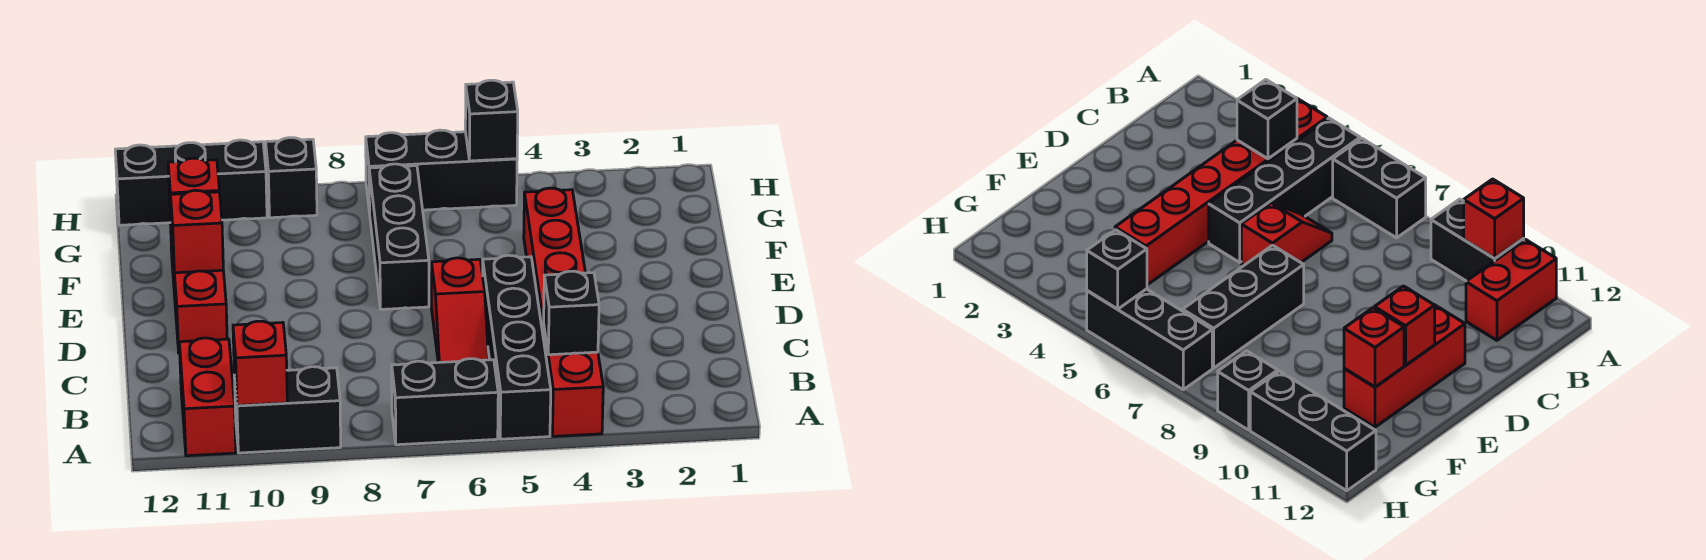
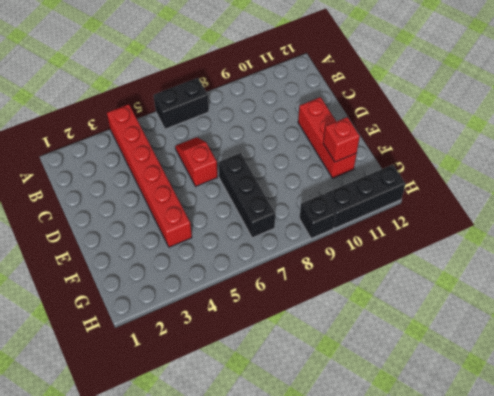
none -> black brick A5:D5 level 1
none -> black brick A9:A10 level 1
none -> red brick A11:B11 level 1

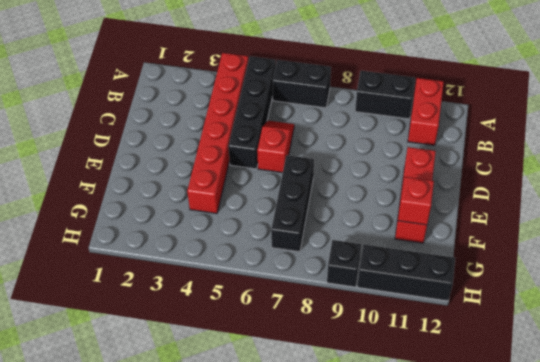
none -> black brick H5:H7 level 1
none -> red brick A10 level 2
none -> black brick B4 level 2

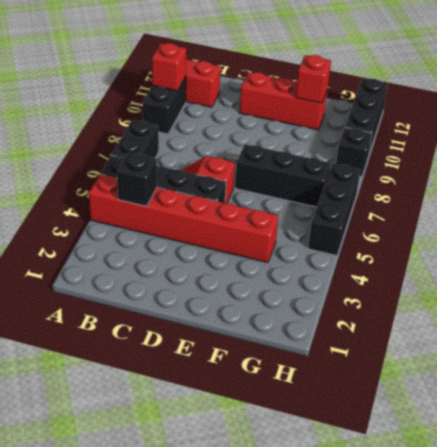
none -> red brick E11 level 2
none -> black brick H5 level 2

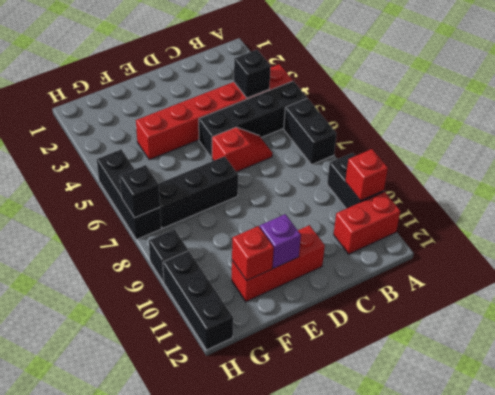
purple brick E11 level 2 -> red brick E11 level 2
black brick H7 level 2 -> black brick H5 level 2

